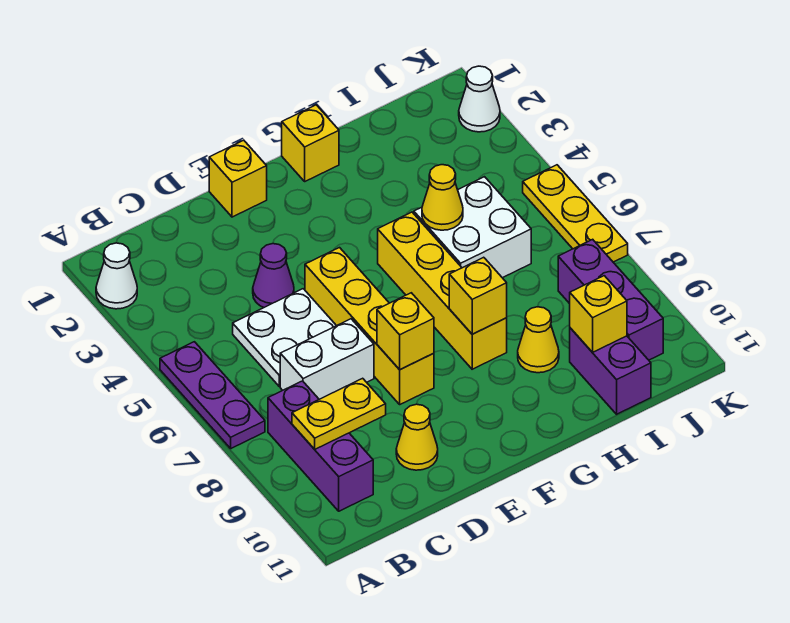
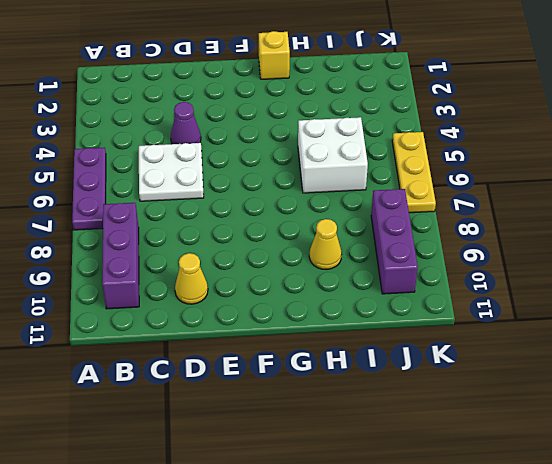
none -> white cone A2 level 1
none -> white brick C7:D7 level 1
none -> yellow brick E1 level 1

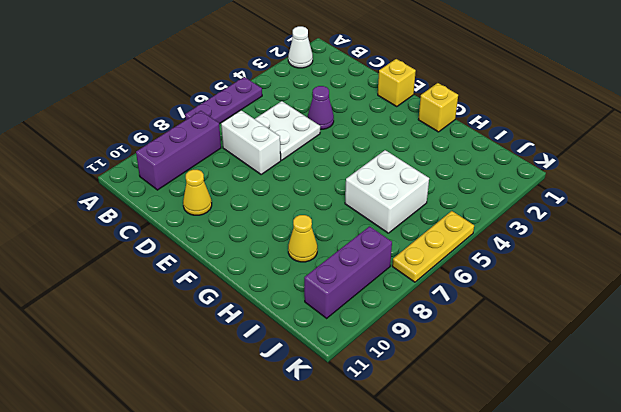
none -> yellow brick E5:E8 level 1
none -> yellow brick G5:G8 level 1
none -> purple brick I10:I11 level 1

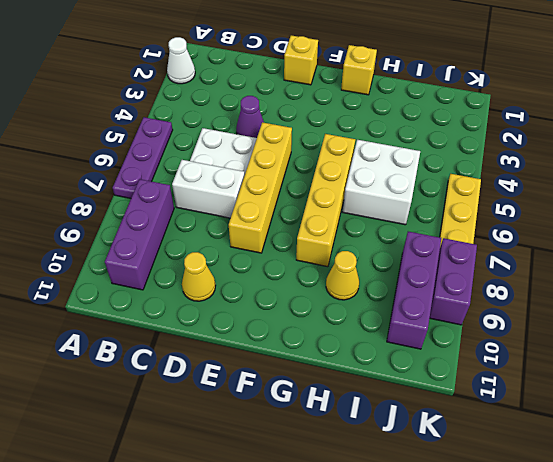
purple brick K8:K9 level 1 -> purple brick I10:I11 level 1
none -> white cone K2 level 1
none -> yellow plate B9:C9 level 2
none -> yellow brick E8 level 2

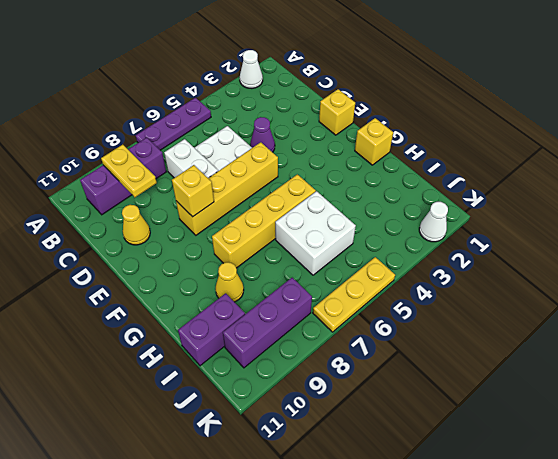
none -> yellow brick G8 level 2
none -> yellow cone H5 level 2
none -> yellow brick I10 level 2

